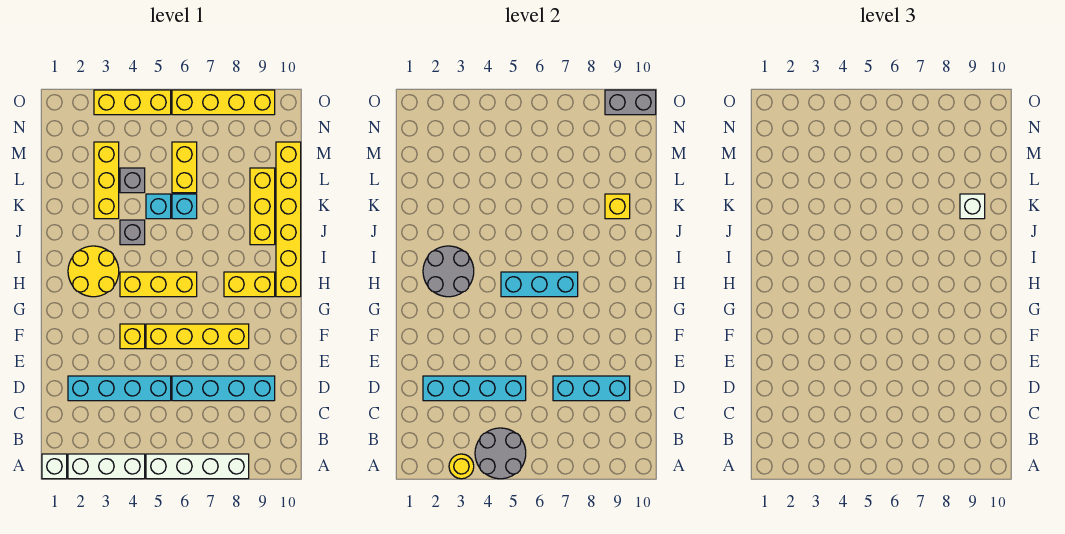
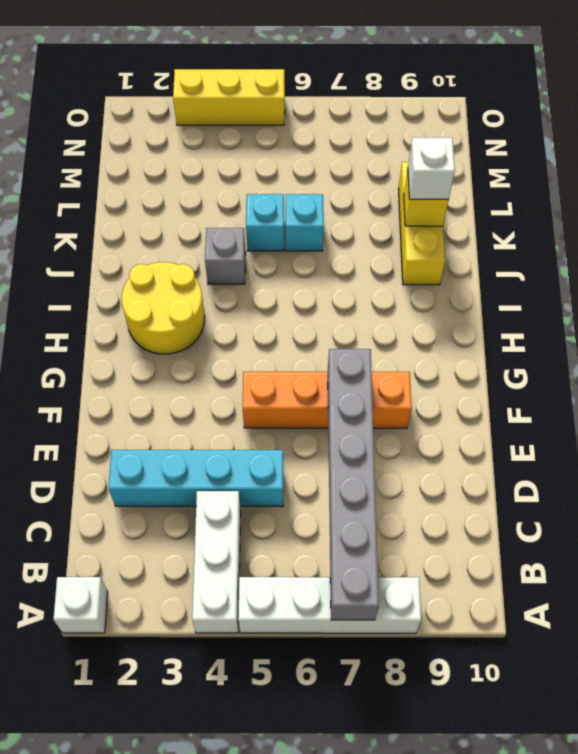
white brick A4:C4 level 1 -> white brick A2:A4 level 1
grey brick A7:F7 level 2 -> cyan brick D7:D9 level 2
orange brick F5:F8 level 1 -> yellow brick F5:F8 level 1
none -> cyan brick D6:D9 level 1
none -> yellow brick F4 level 1
none -> yellow brick H4:H6 level 1

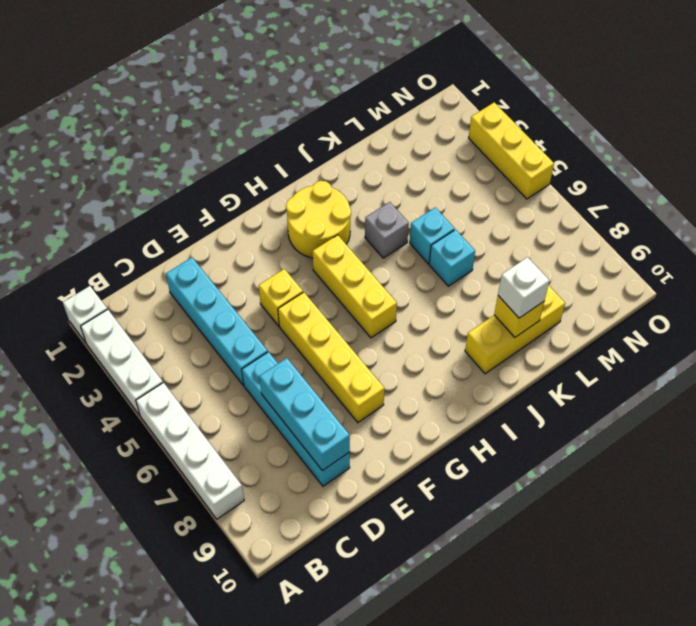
none -> yellow brick H8:H9 level 1
none -> yellow brick H10:M10 level 1
none -> yellow brick K3:M3 level 1

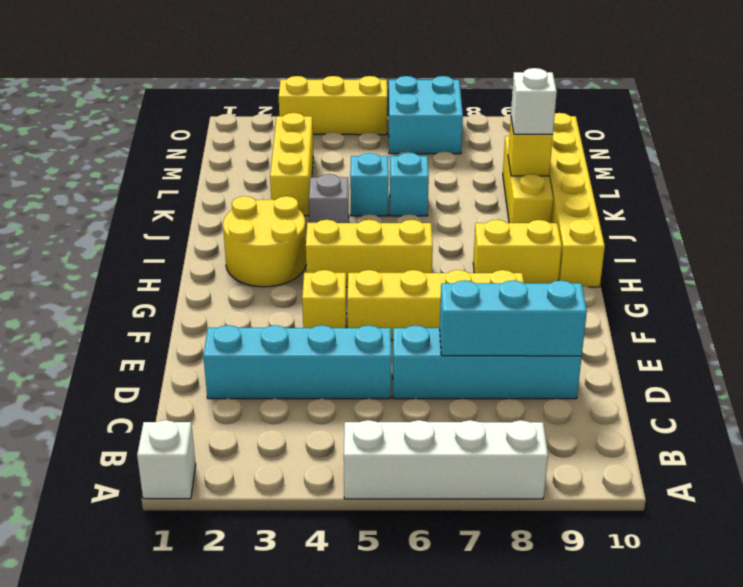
cyan brick N6:O7 level 1 -> yellow brick O6:O9 level 1
none -> white brick A2:A4 level 1
none -> grey brick L4 level 1
none -> yellow brick L6:M6 level 1

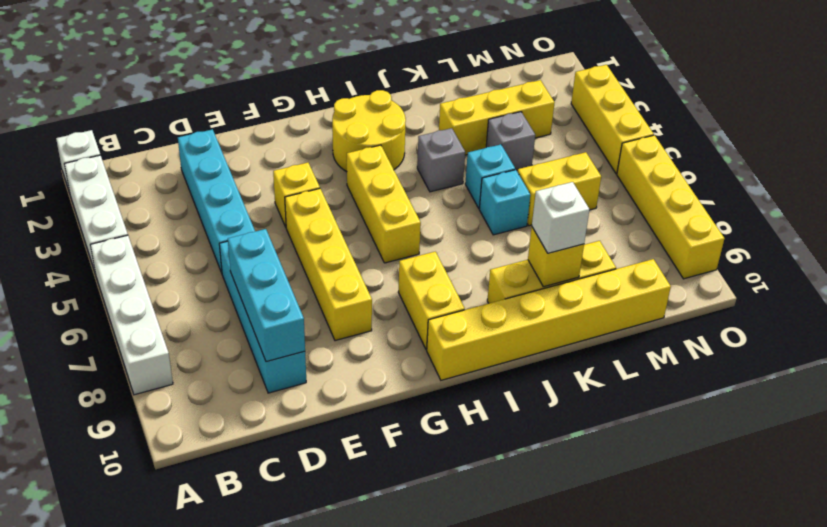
none -> yellow round brick A3 level 2
none -> grey round brick A4:B5 level 2
none -> cyan brick D2:D5 level 2

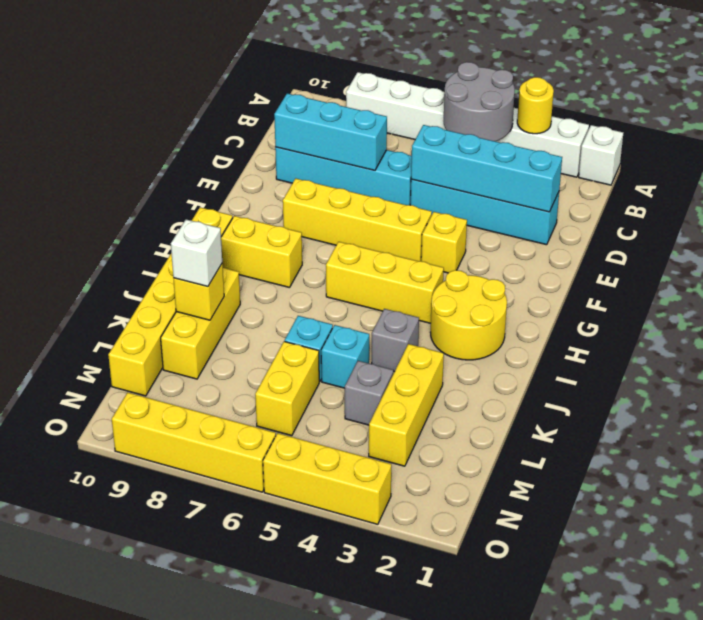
none -> grey round brick H2:I3 level 2
none -> cyan brick H5:H7 level 2
none -> grey brick O9:O10 level 2

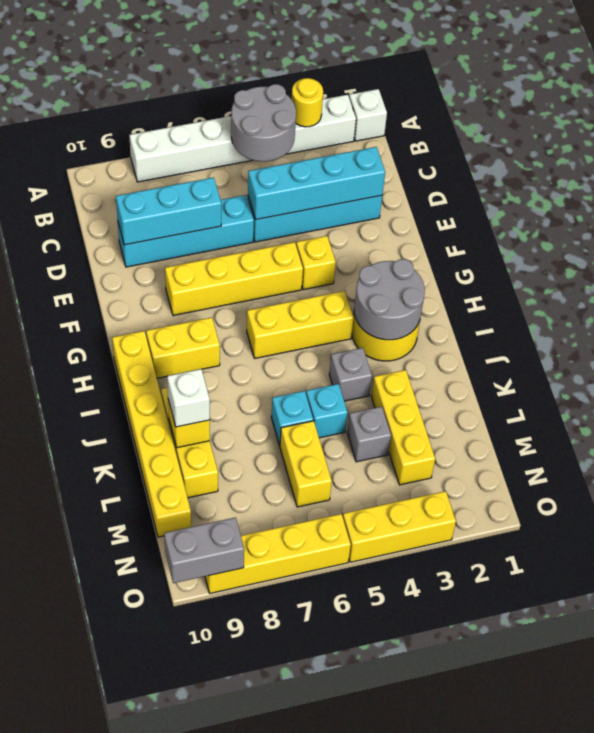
none -> cyan brick H5:H7 level 2

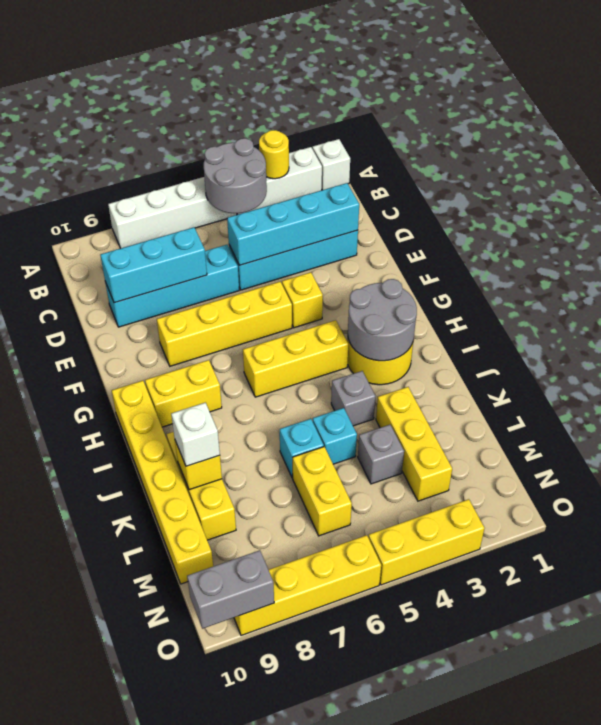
none -> cyan brick H5:H7 level 2

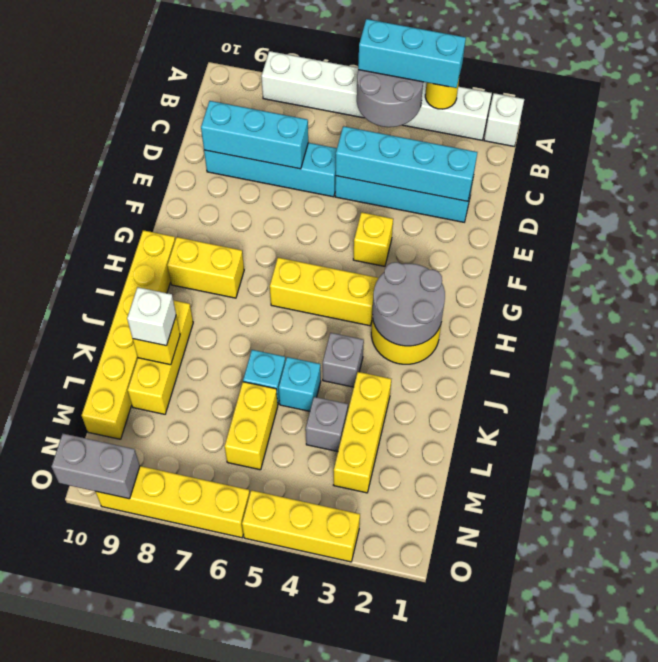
cyan brick A3:A5 level 3 -> cyan brick H5:H7 level 2
none -> yellow brick F5:F8 level 1

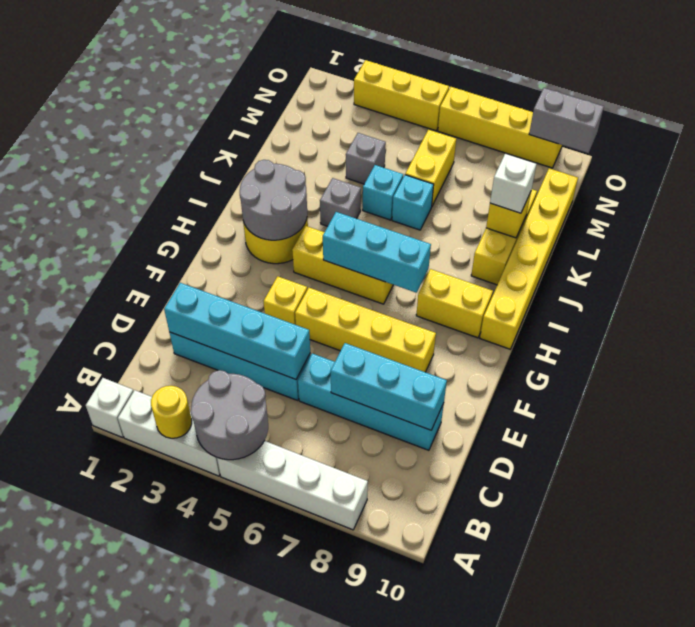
none -> yellow brick K3:M3 level 1

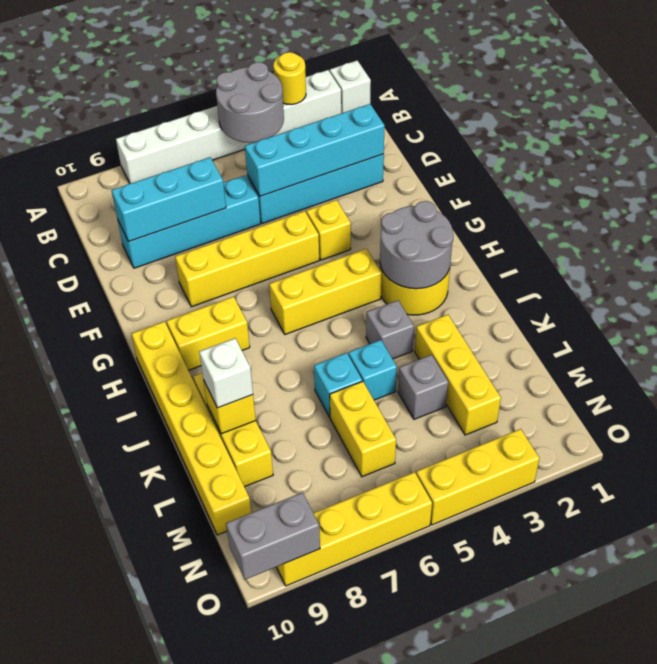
none -> cyan brick H5:H7 level 2

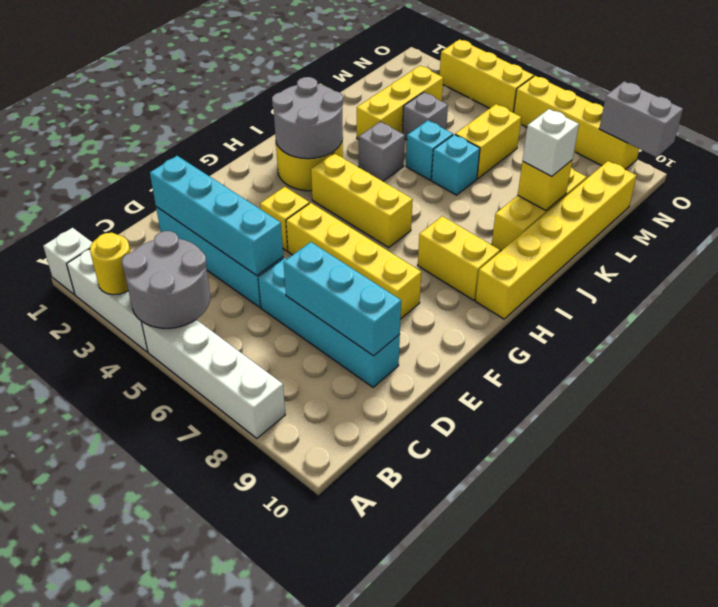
none -> cyan brick H5:H7 level 2

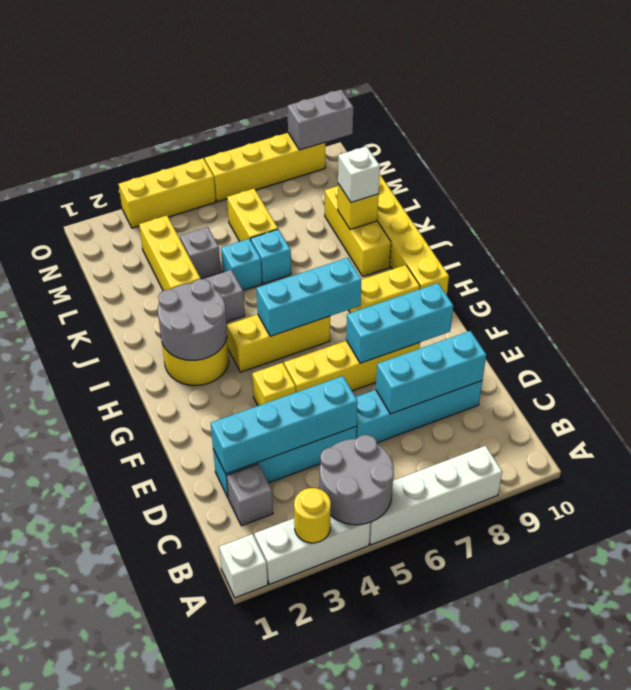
grey brick C2 level 1 -> none
cyan brick F7:F9 level 2 -> none

